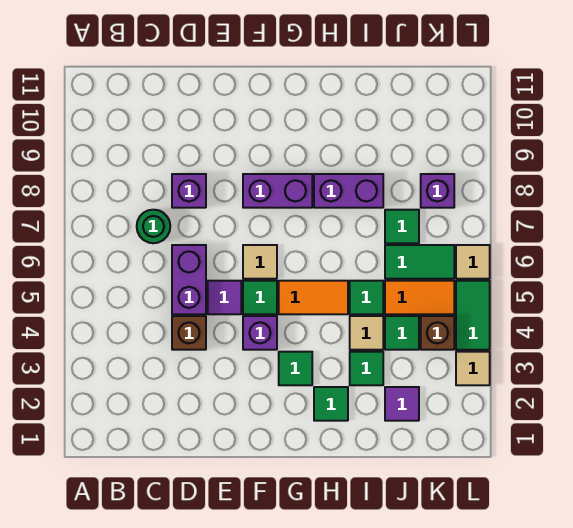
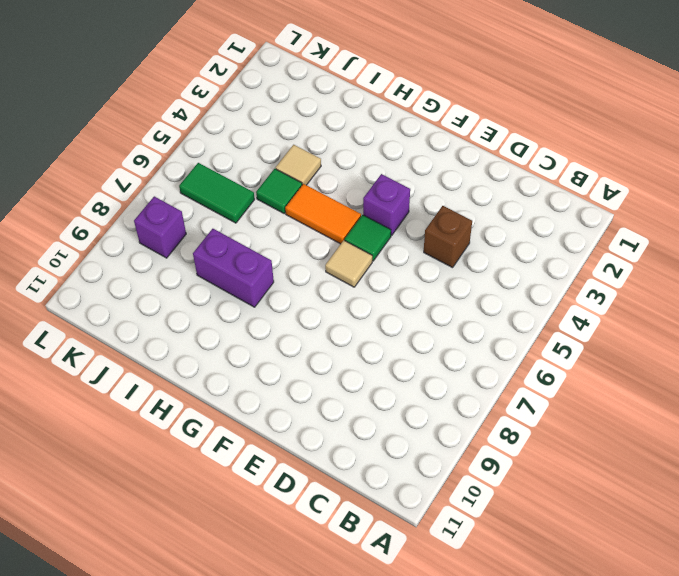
none -> green round brick C7 level 1
none -> purple brick D5:D6 level 1
none -> purple brick D8 level 1

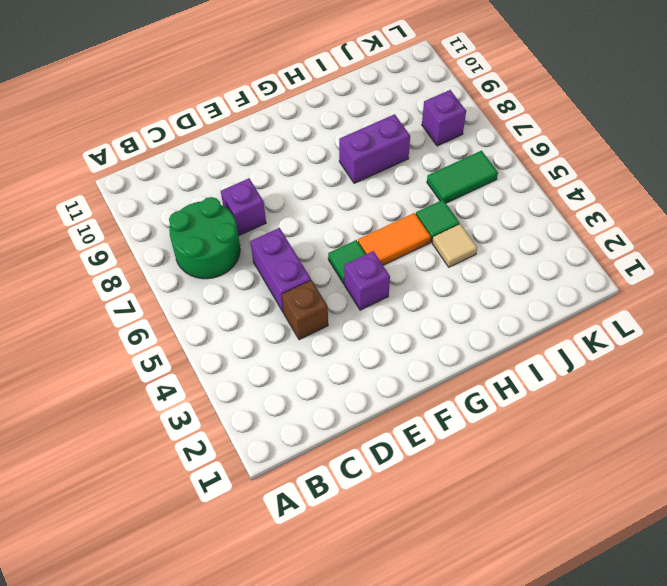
green round brick B7:C8 level 1 -> green round brick C7 level 1
none -> purple tile E5 level 1
none -> tan tile F6 level 1
none -> purple brick F8:G8 level 1

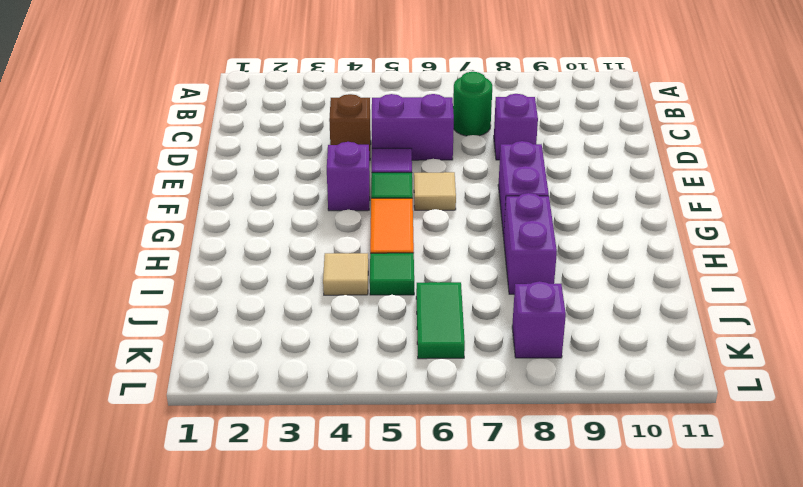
none -> green tile G3 level 1
none -> green tile H2 level 1
none -> green tile I3 level 1

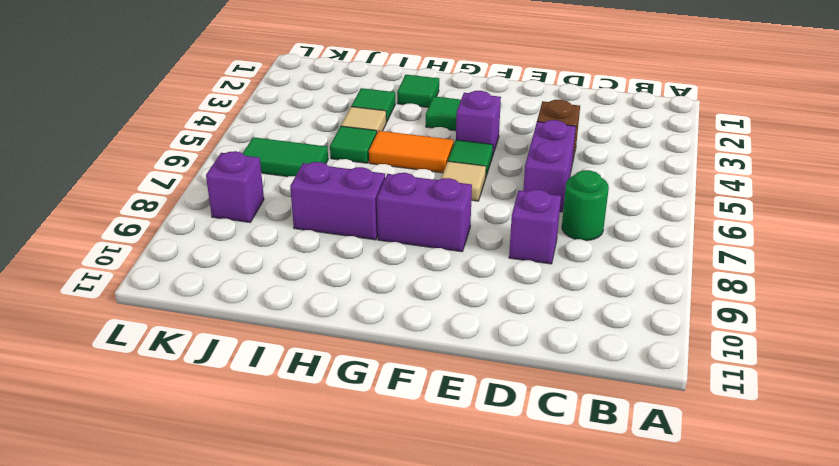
none -> purple tile E5 level 1
none -> purple tile J2 level 1
none -> green tile J4 level 1

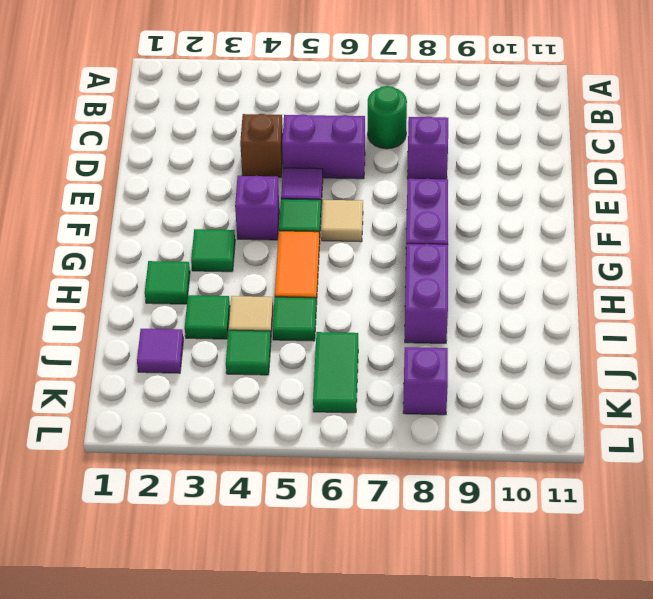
none -> orange tile J5:K5 level 1
none -> green tile J7 level 1
none -> brown brick K4 level 1

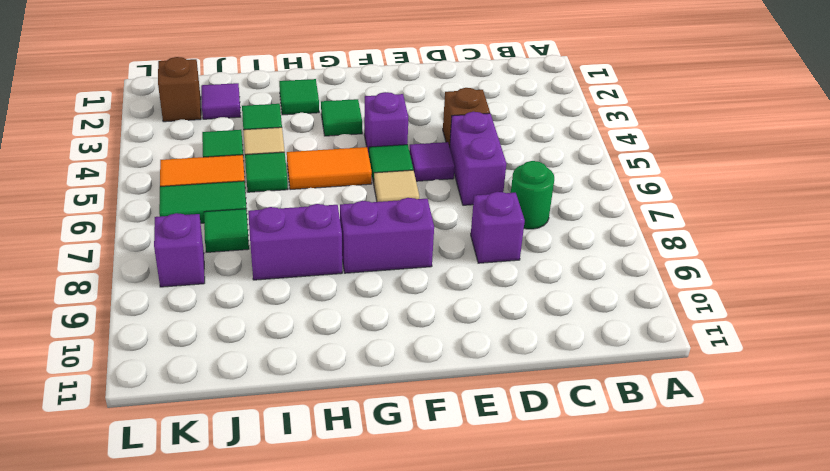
brown brick K2 level 1 -> brown brick K4 level 1
none -> tan tile L3 level 1
none -> green tile L4:L5 level 1
none -> tan tile L6 level 1

